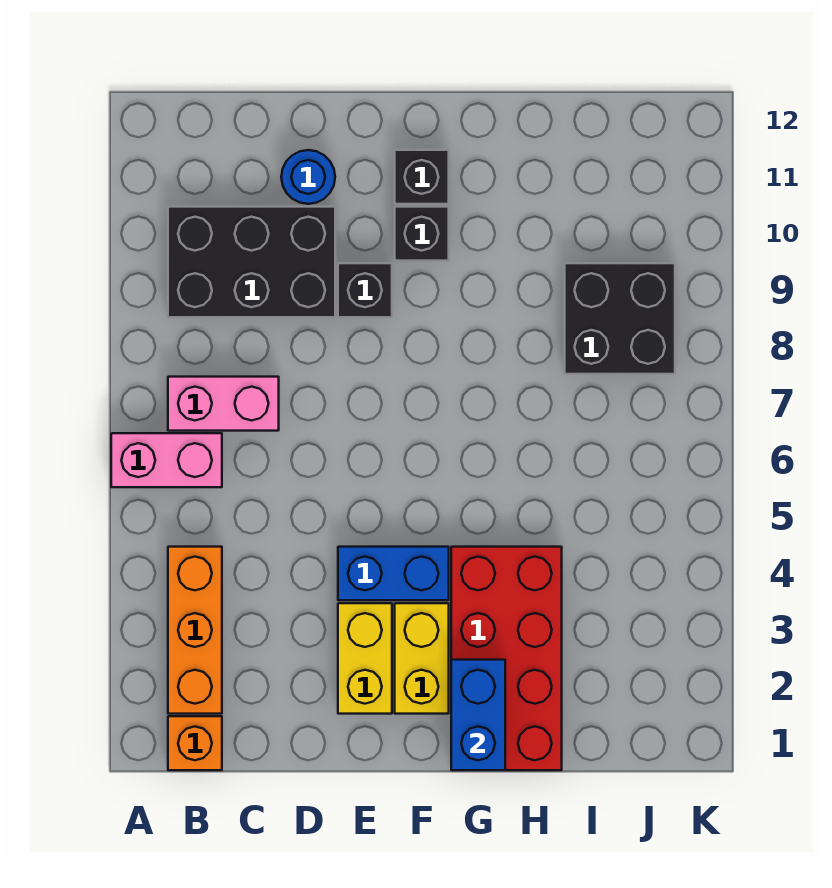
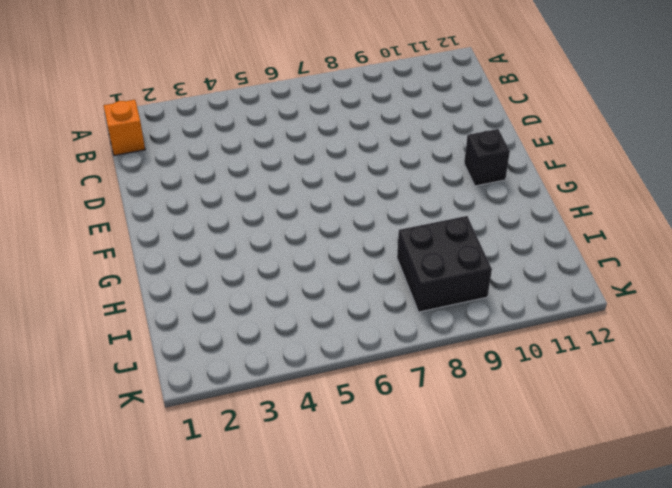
none -> pink brick A6:B6 level 1
none -> orange brick B2:B4 level 1
none -> pink brick B7:C7 level 1

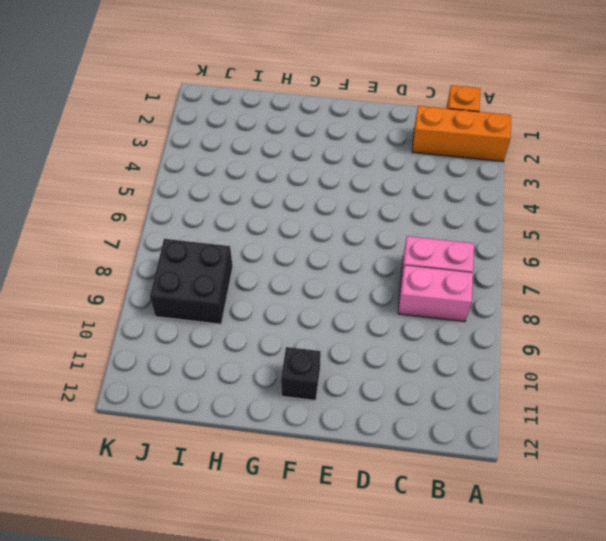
orange brick A2:C2 level 1 -> orange brick B2:B4 level 1
pink brick B8:C8 level 1 -> pink brick A6:B6 level 1
none -> black brick B9:D10 level 1
none -> blue round brick D11 level 1
none -> yellow brick E2:E3 level 1

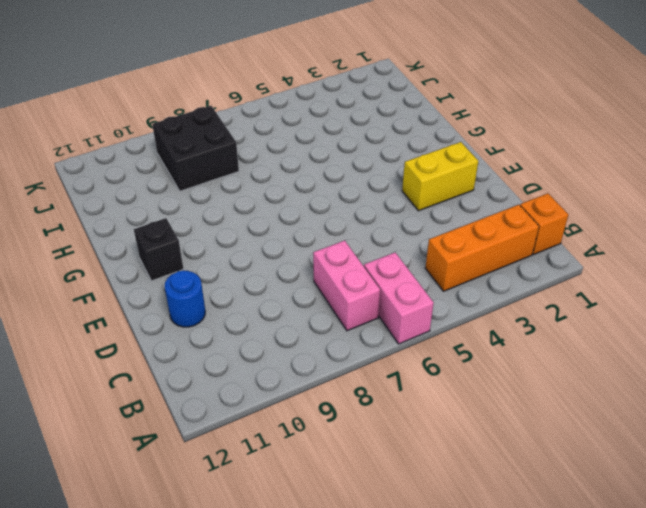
none -> black brick B9:D10 level 1
none -> blue brick E4:F4 level 1
none -> black brick E9 level 1

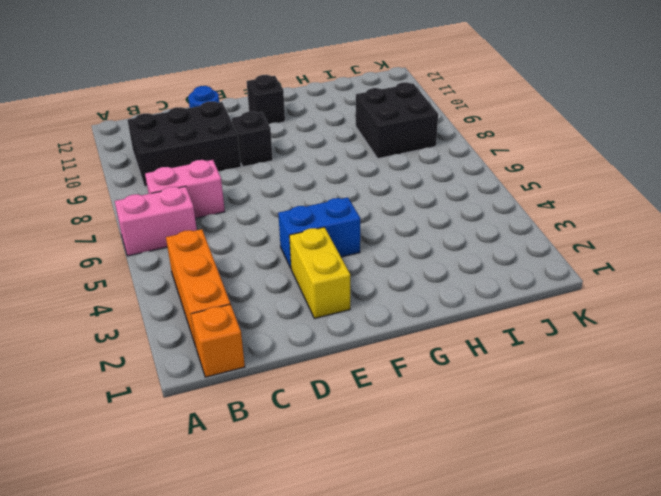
none -> yellow brick F2:F3 level 1
none -> black brick F10 level 1
none -> red brick G1:H4 level 1

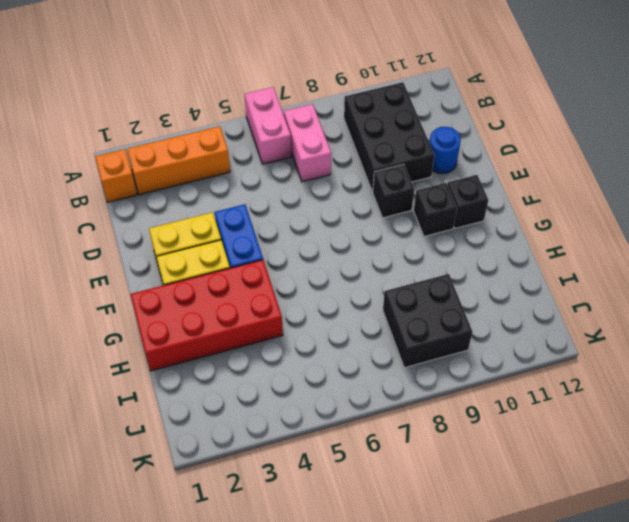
none -> blue brick G1:G2 level 2

